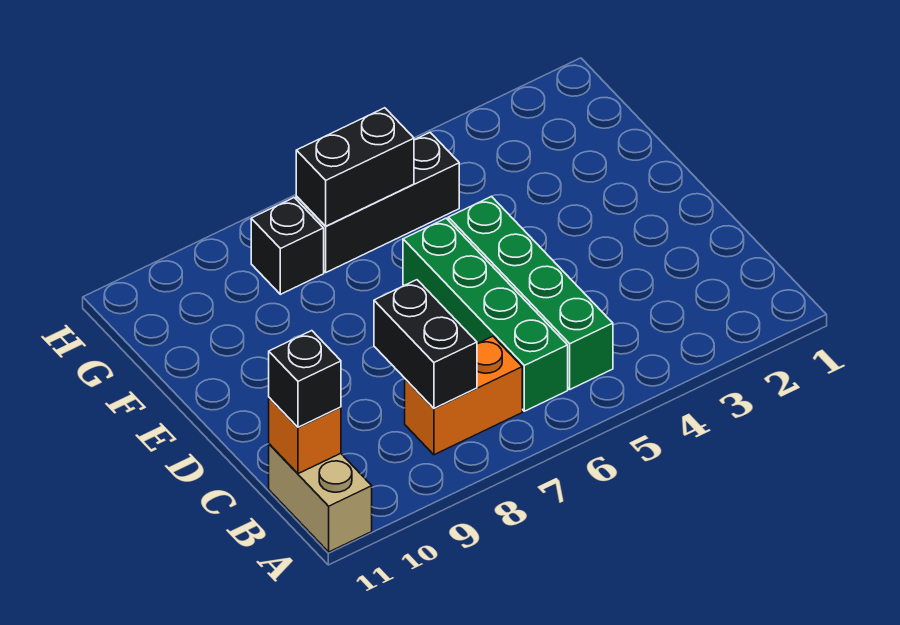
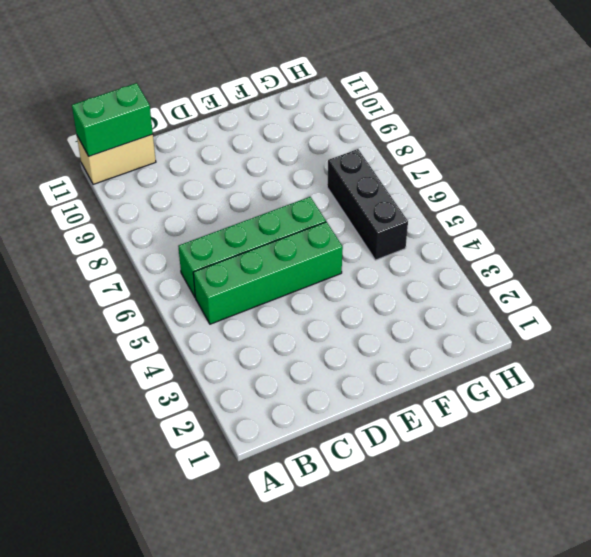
green brick A11:B11 level 2 -> orange brick B11 level 2
none -> orange brick B7:B8 level 1
none -> black brick G8 level 1

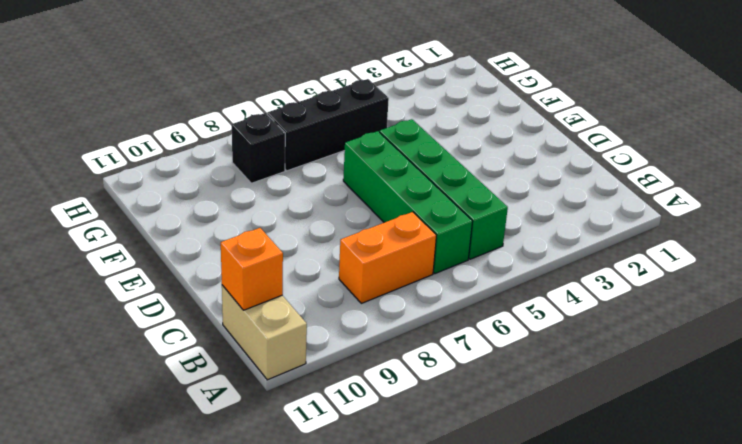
none -> black brick B8:C8 level 2
none -> black brick G6:G7 level 2

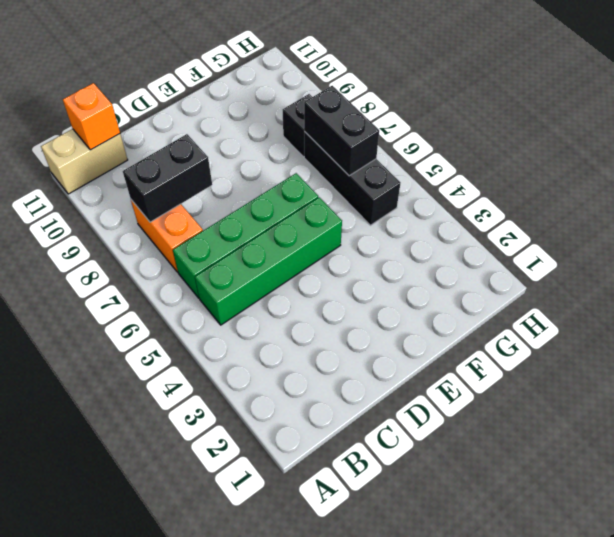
none -> black brick B11 level 3

